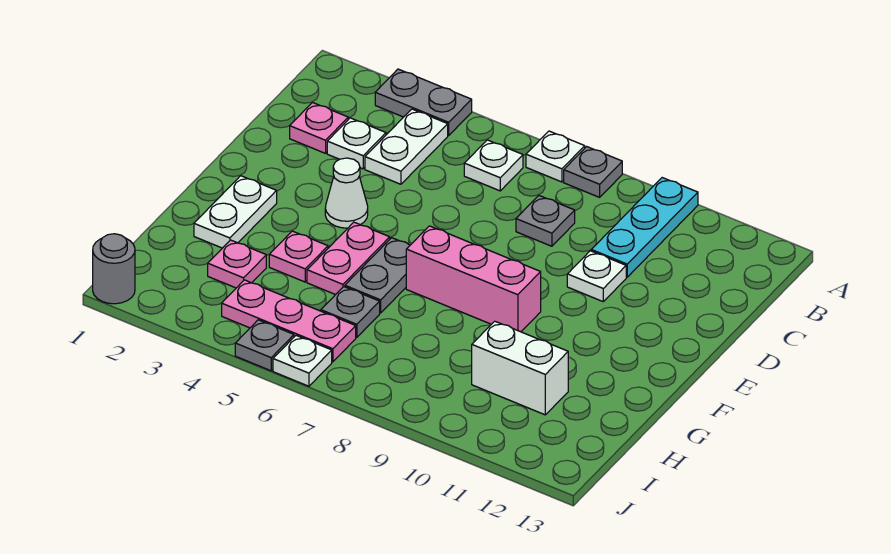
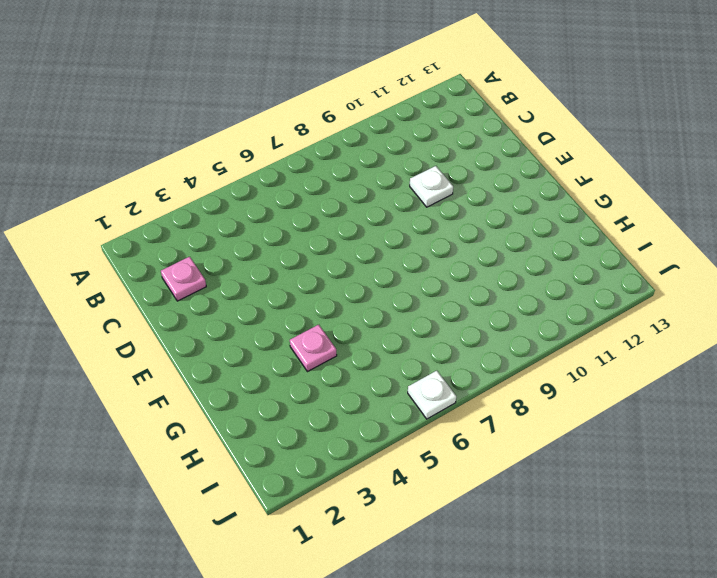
none -> grey plate A3:A4 level 1
none -> white plate A7 level 1
none -> grey plate A8 level 1

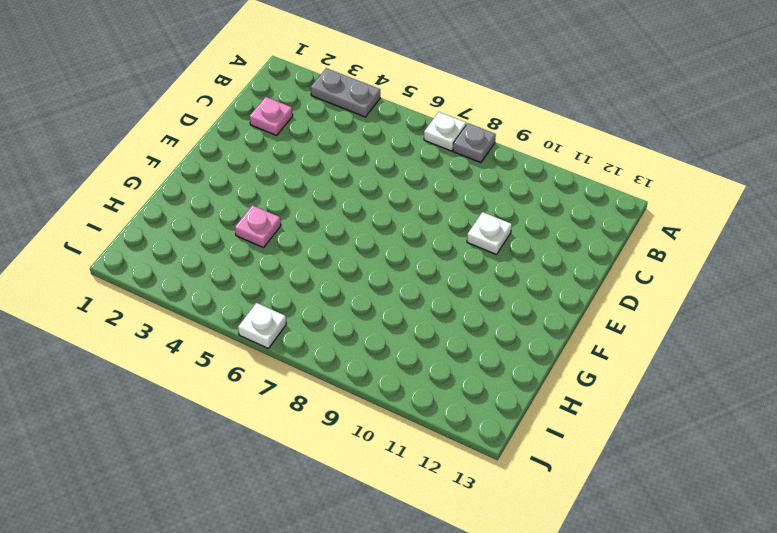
none -> cyan plate A10:C10 level 1
none -> white plate B4:C4 level 1
none -> white plate B6 level 1

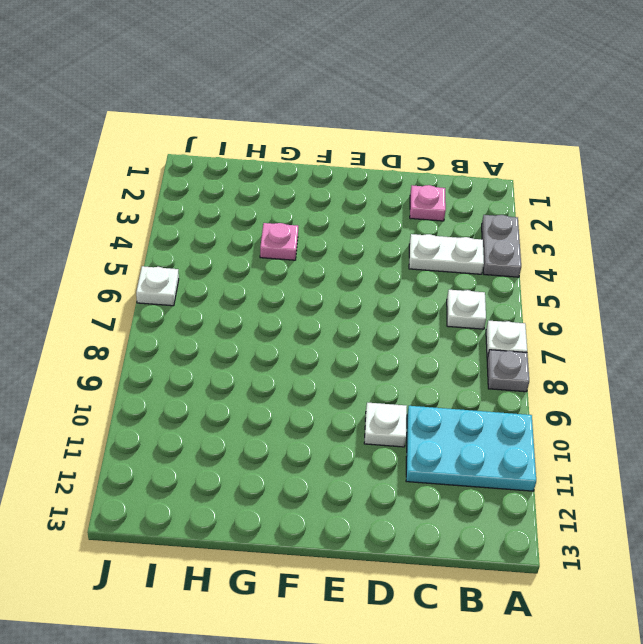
cyan plate A10:C11 level 1 -> cyan plate A10:C10 level 1
none -> white plate C3 level 1
none -> grey plate C8 level 1
none -> white cone E4 level 1

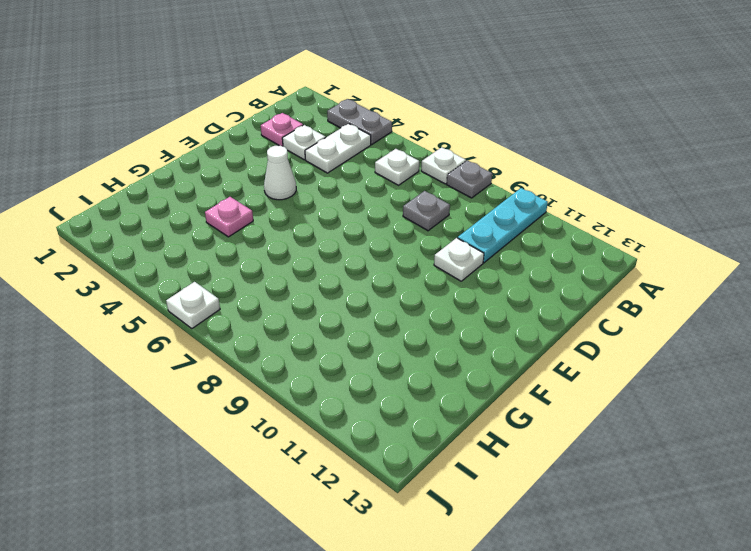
none -> white plate F2:G2 level 1
none -> pink plate F5:G5 level 1
none -> grey plate F6:G6 level 1

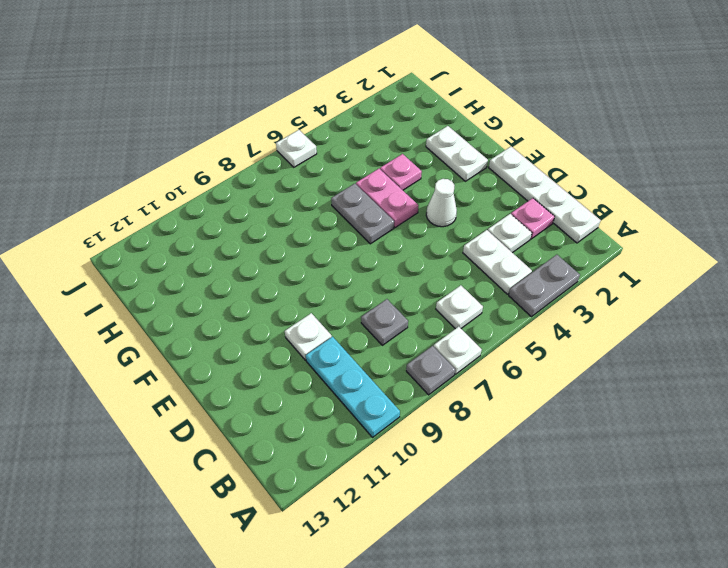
white plate B1:E1 level 1 -> none
none -> pink brick F7:F9 level 1
none -> pink plate H3 level 1
none -> grey plate H6 level 1

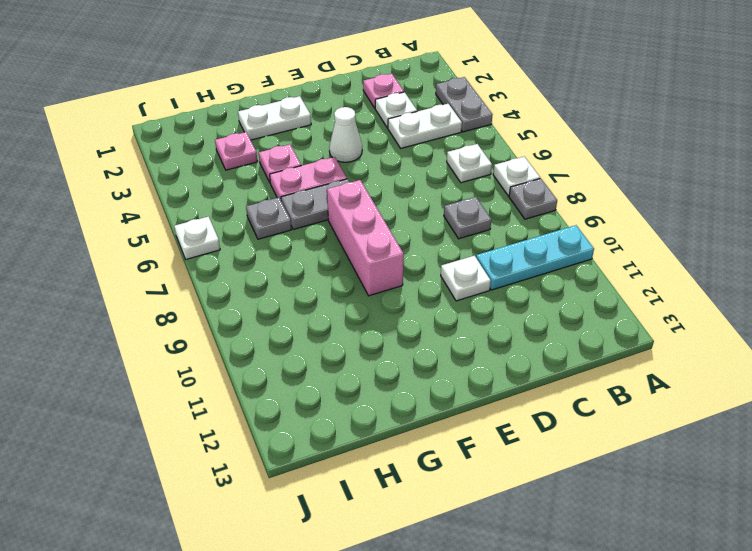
none -> white brick H10:H11 level 1
none -> pink plate I4:I6 level 1
none -> grey round brick J1 level 1

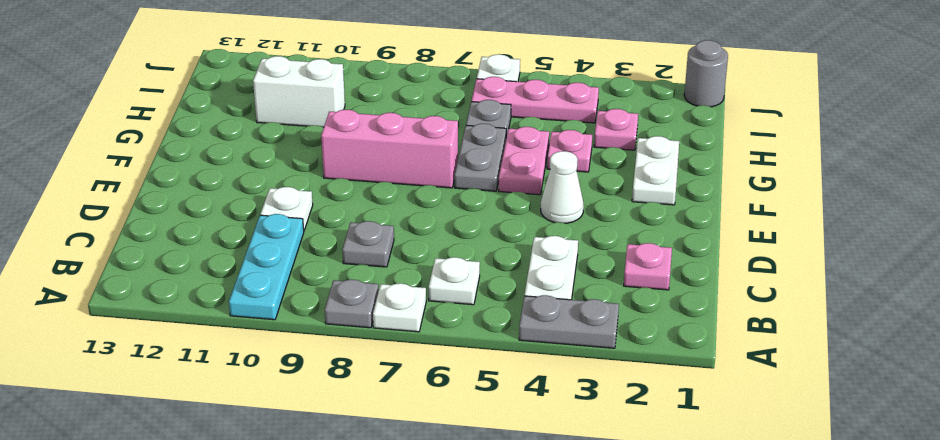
none -> white plate C3 level 1
none -> grey plate J5 level 1

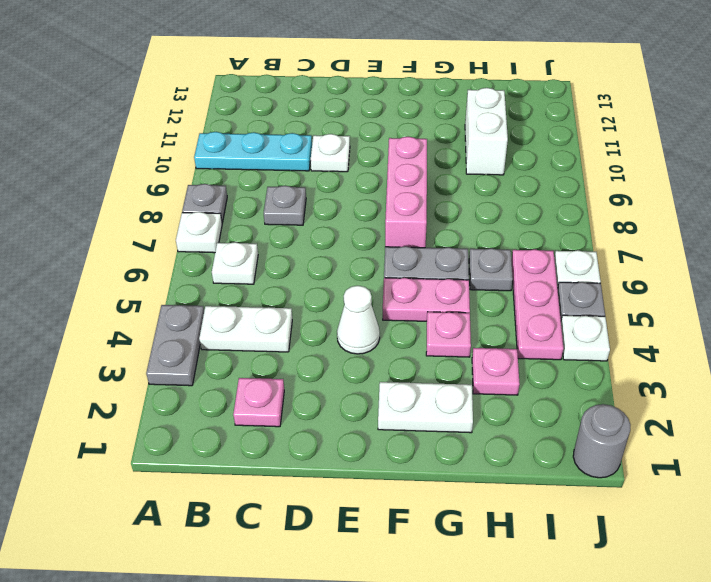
white plate J4 level 1 -> white plate C3 level 1

